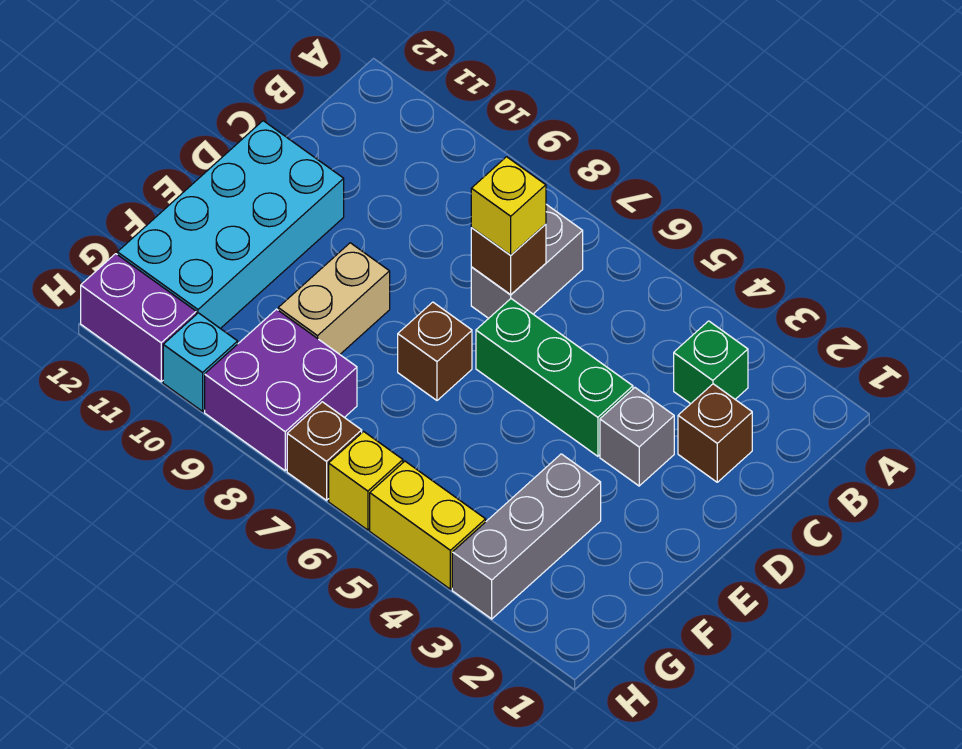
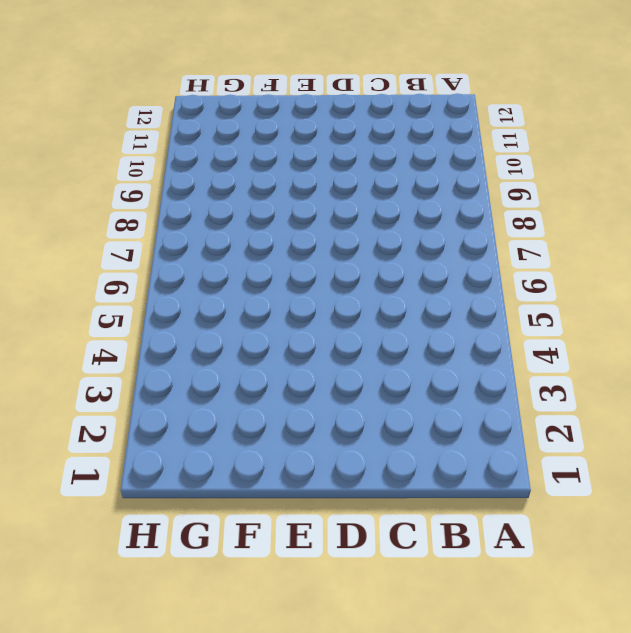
none -> green brick B3 level 1
none -> grey brick B7:C7 level 1
none -> brown brick C2 level 1

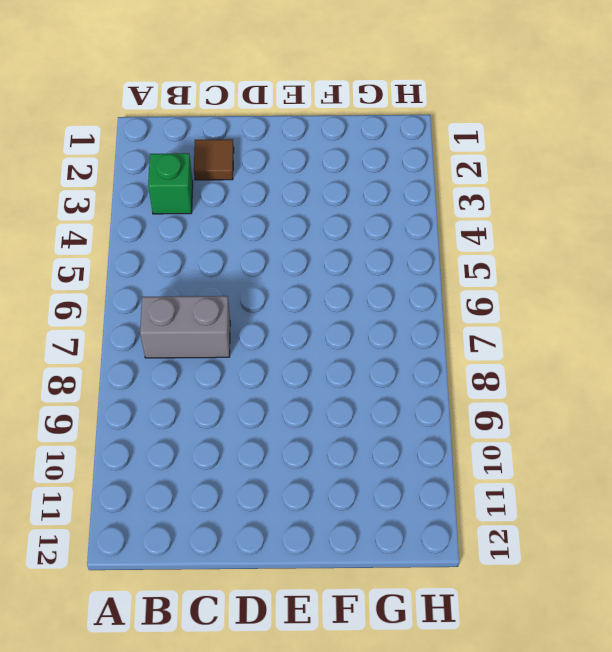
brown tile C2 level 1 -> brown brick C2 level 1
none -> grey brick D3 level 1
none -> green brick D4:D6 level 1
none -> cyan brick D11:G12 level 1

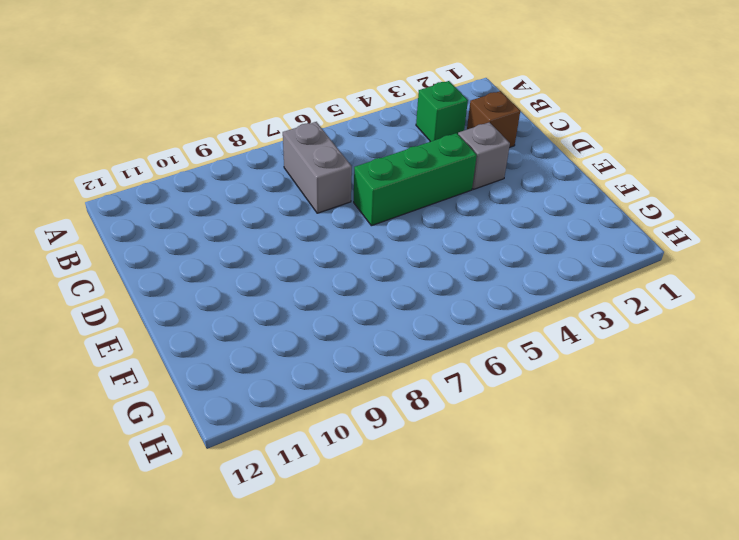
none -> cyan brick D11:G12 level 1
none -> brown brick E7 level 1
none -> tan brick E9:F9 level 1

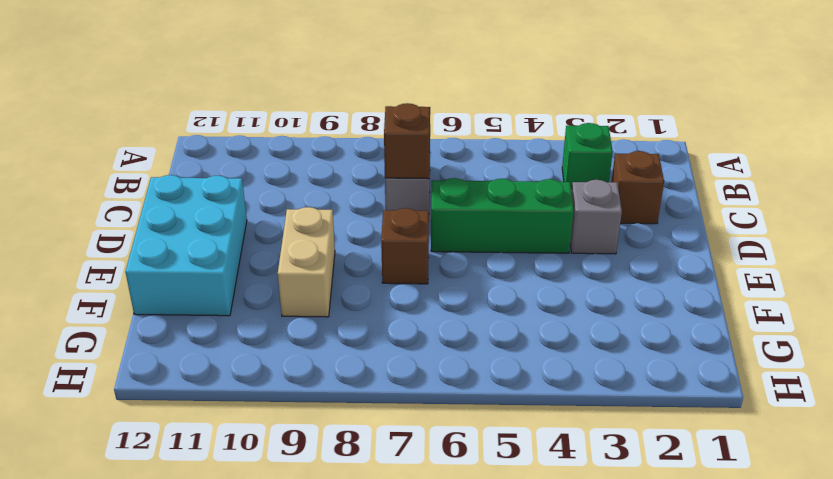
cyan brick D11:F12 level 1 -> cyan brick D11:G12 level 1
none -> grey brick F3:H3 level 1
none -> purple brick G8:H9 level 1
none -> yellow brick H4:H5 level 1

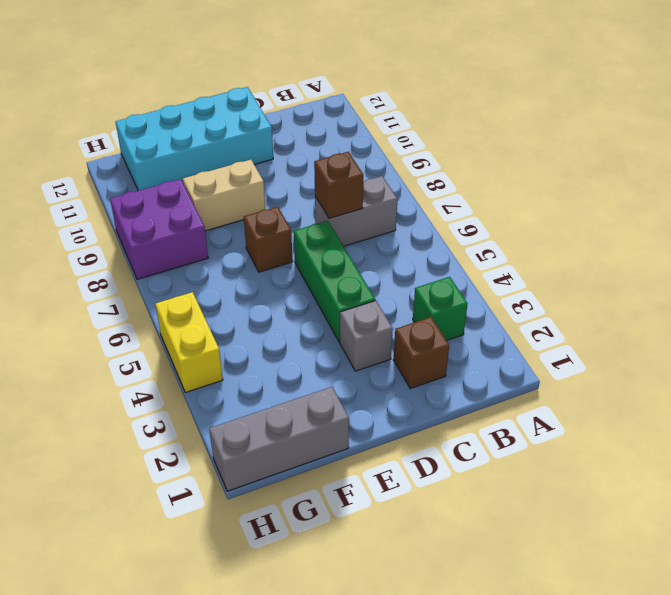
grey brick F1:H1 level 1 -> grey brick F3:H3 level 1
none -> yellow brick H6 level 1
none -> brown brick H7 level 1
none -> cyan brick H10 level 1

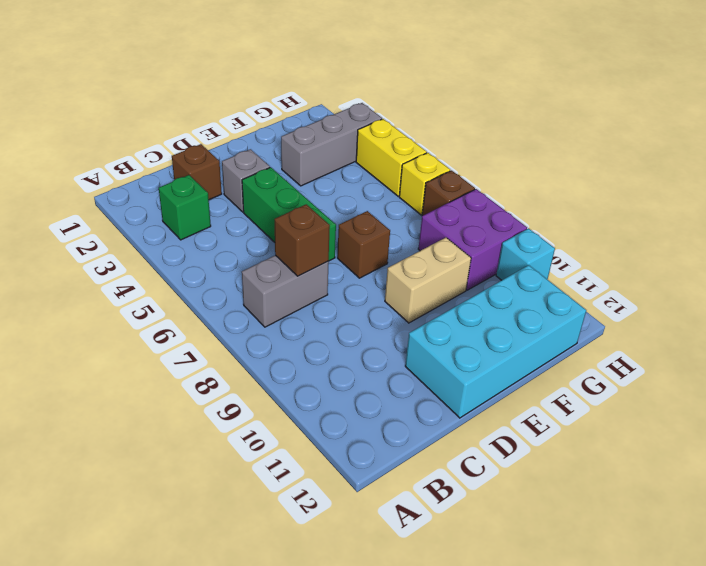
none -> purple brick H11:H12 level 1
none -> yellow brick C7 level 3

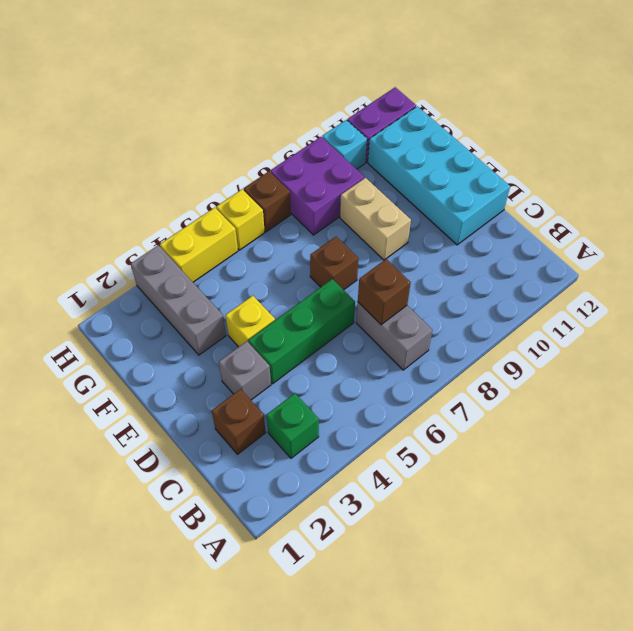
yellow brick E4 level 1 -> yellow brick C7 level 3

